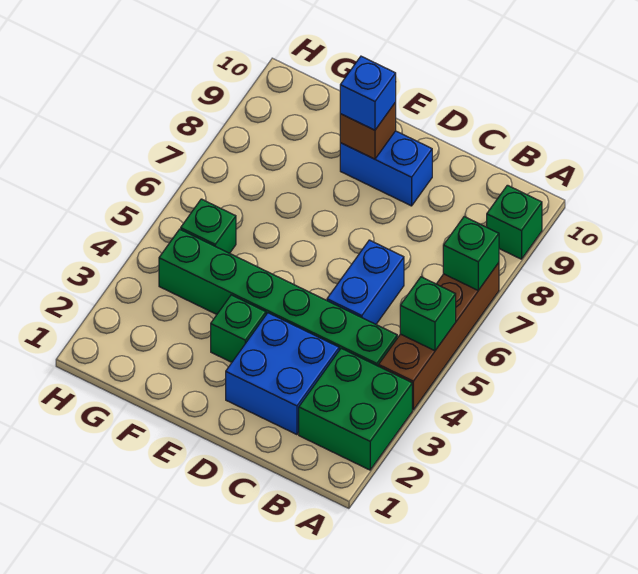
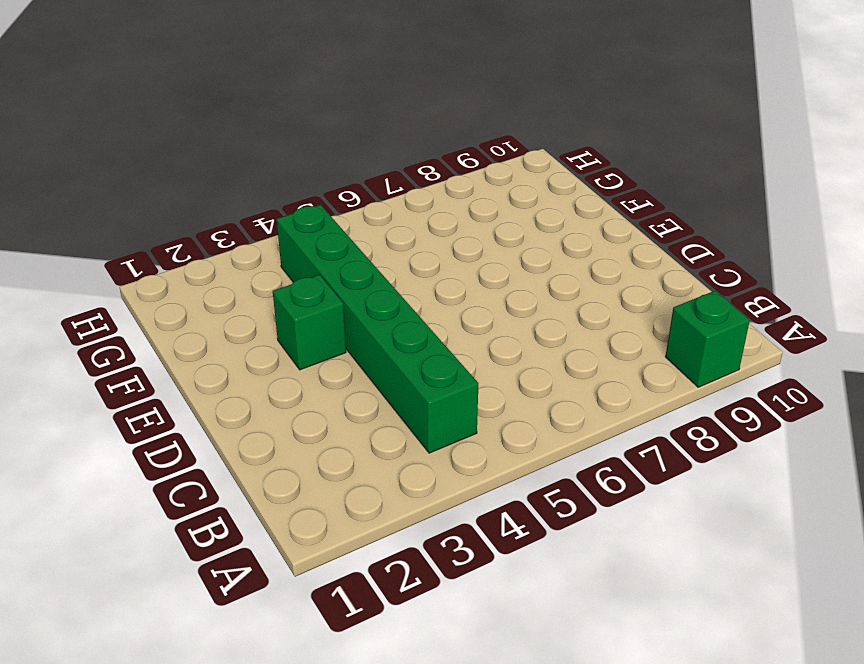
none -> green brick A2:B3 level 1
none -> brown brick A4:A7 level 1
none -> blue brick C2:D3 level 1

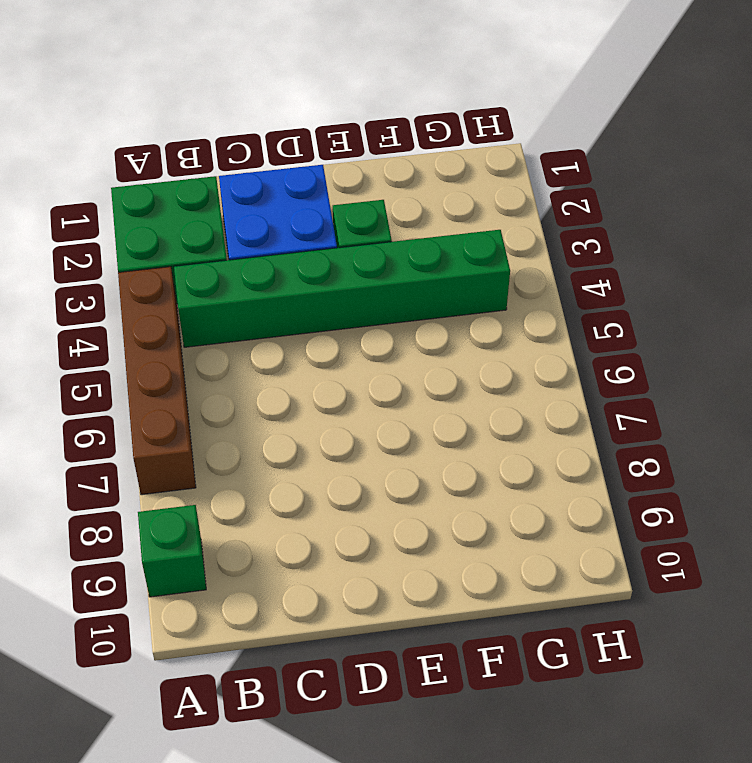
none -> blue brick C5:C6 level 1
none -> blue brick D9:E9 level 1
none -> green brick G5 level 1

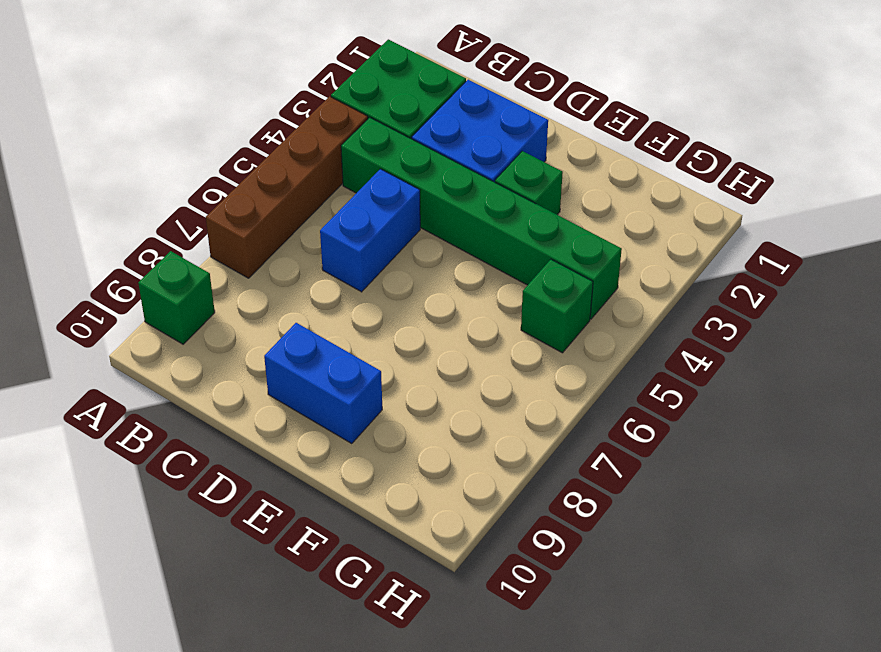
none -> green brick A5 level 2
none -> green brick A7 level 2
none -> brown brick E9 level 2

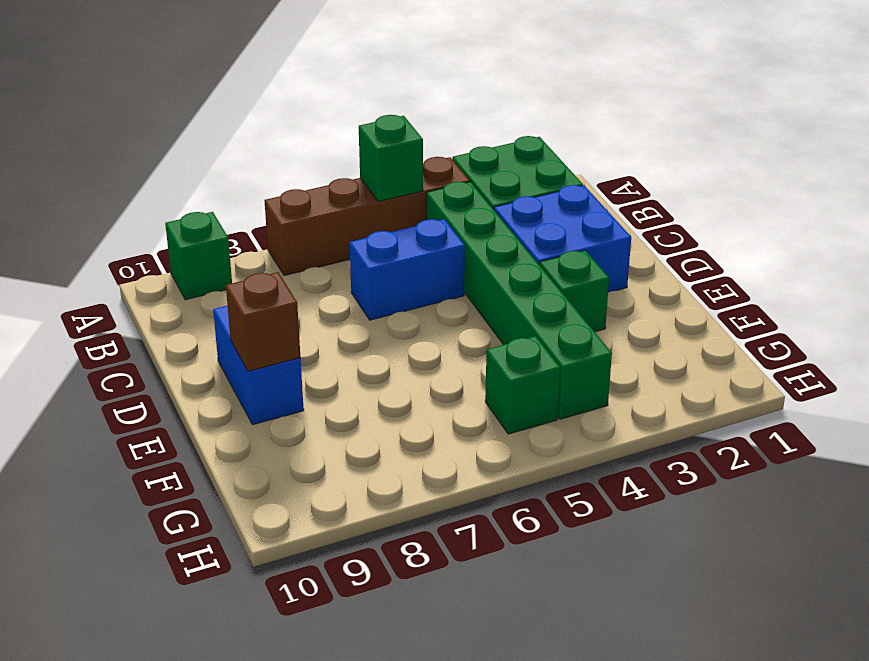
none -> green brick A7 level 2
none -> blue brick E9 level 3

